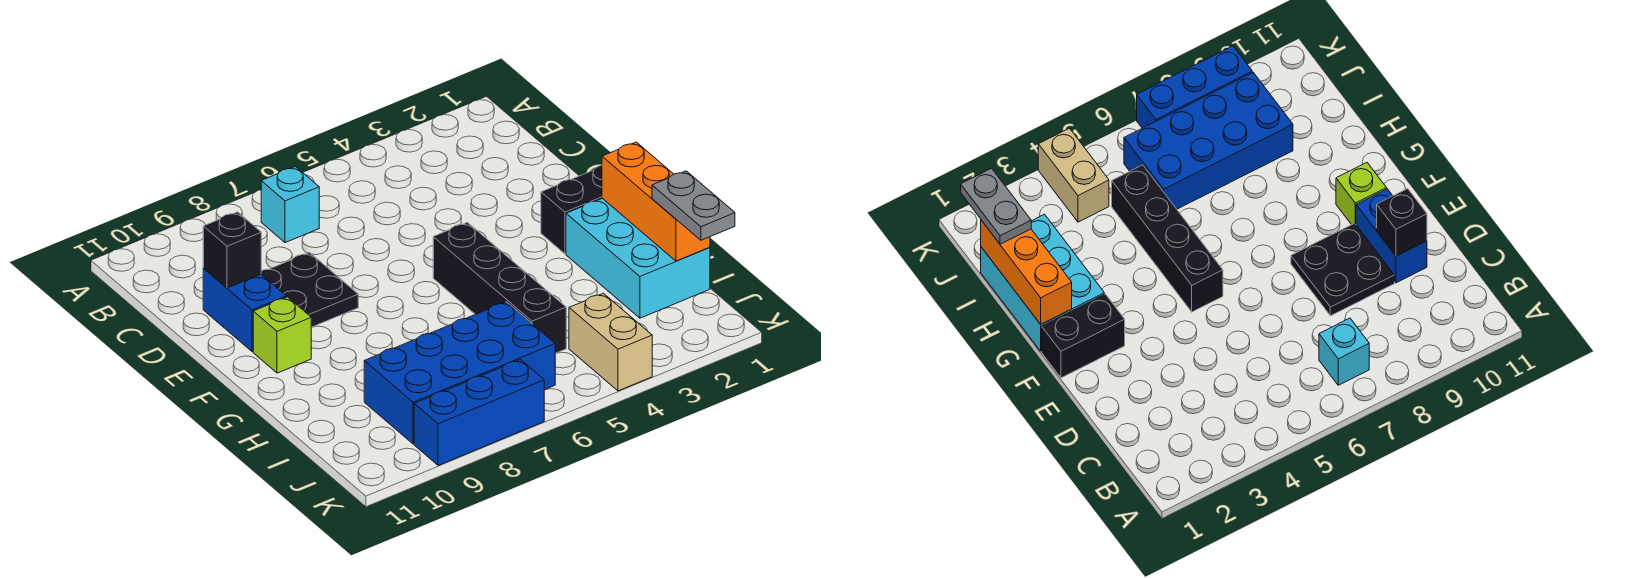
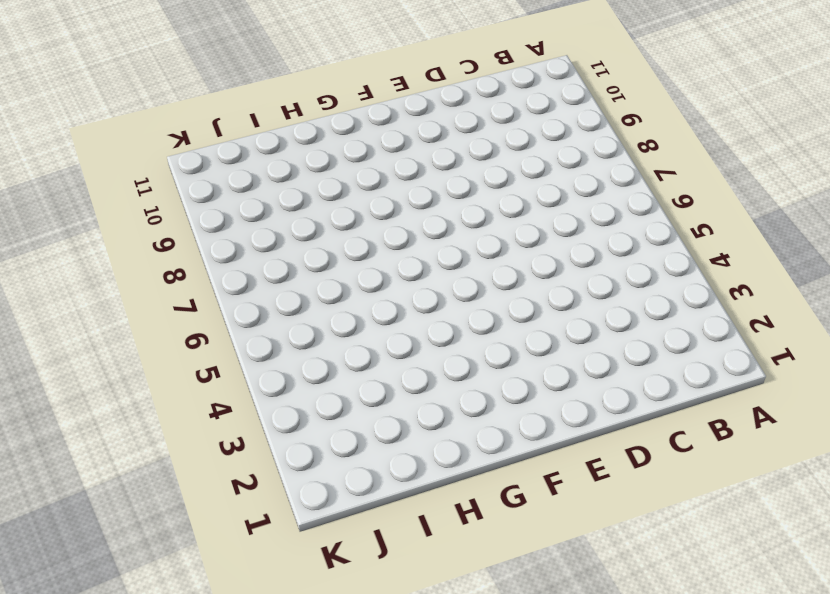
none -> cyan brick B7 level 1
none -> black plate D8:E9 level 1
none -> blue brick D10:E10 level 1

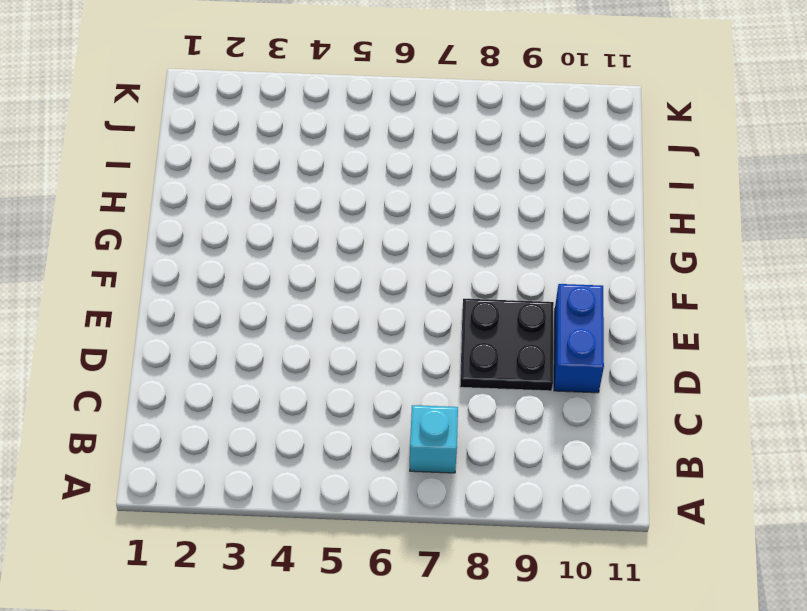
none -> black brick F1:F2 level 1
none -> black brick F5:I5 level 1
none -> lime brick F10 level 1

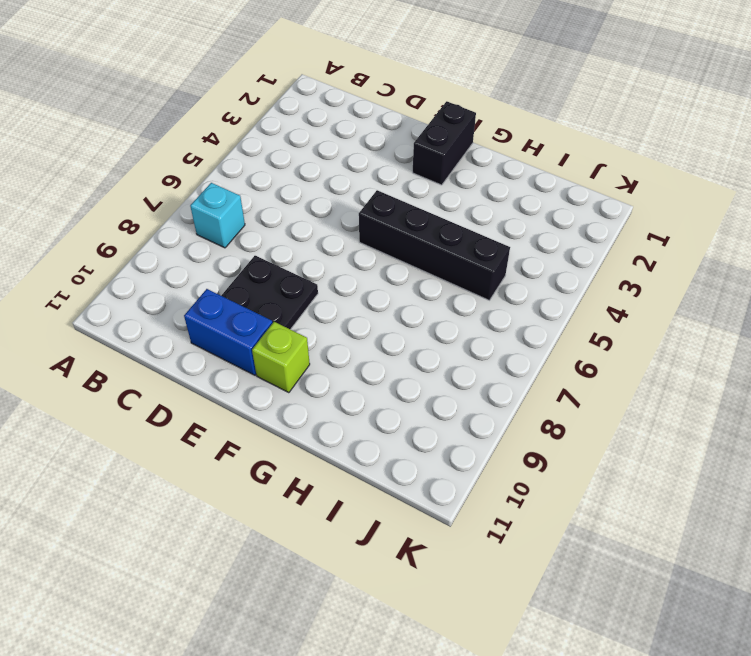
none -> cyan brick G1:I2 level 1
none -> blue brick I6:J9 level 1
none -> tan brick J4:K4 level 1

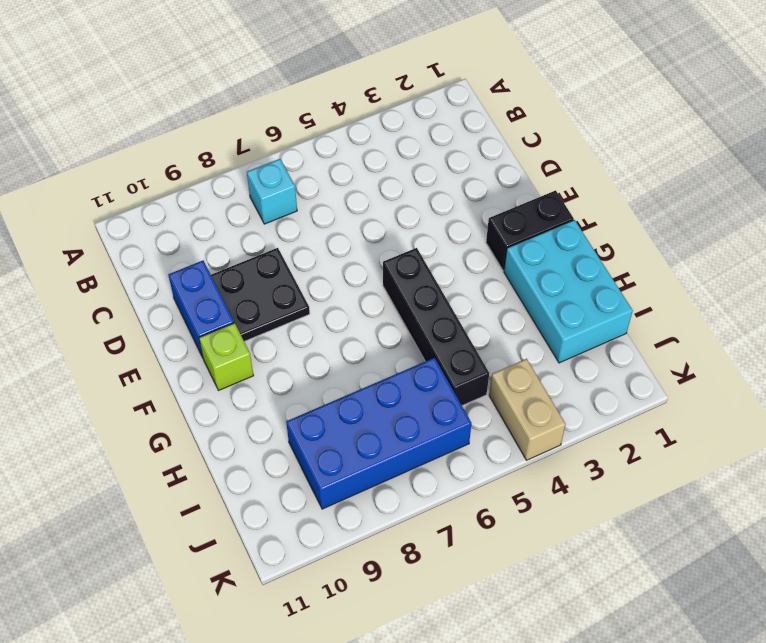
none -> blue brick K7:K9 level 1
none -> black brick D10 level 2
none -> orange brick G1:I1 level 2

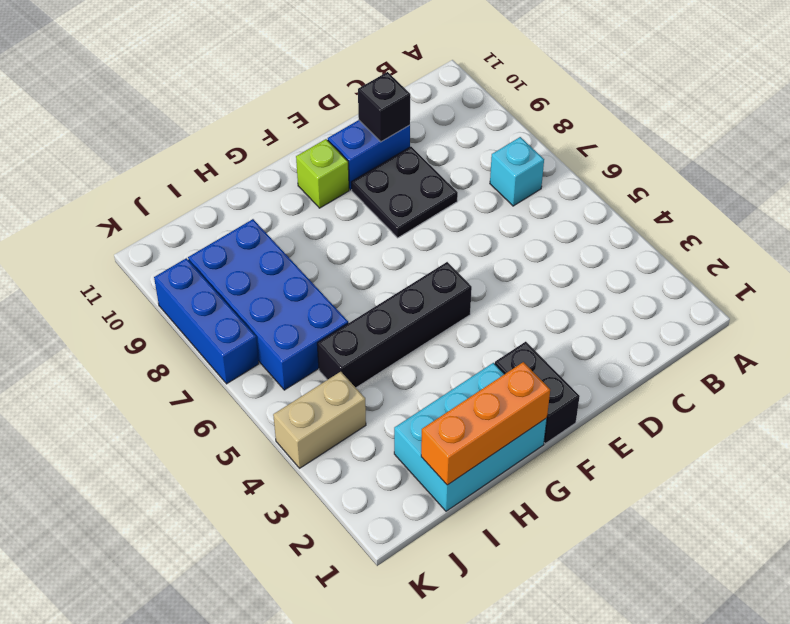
none -> grey plate I1:J1 level 3

